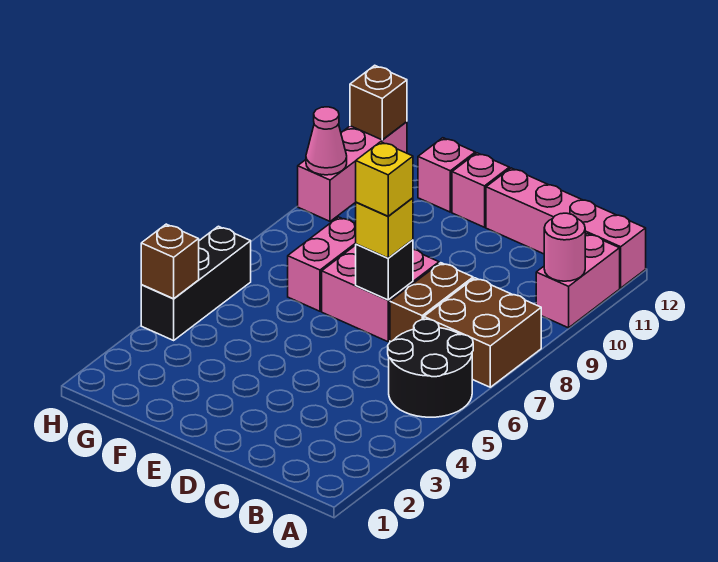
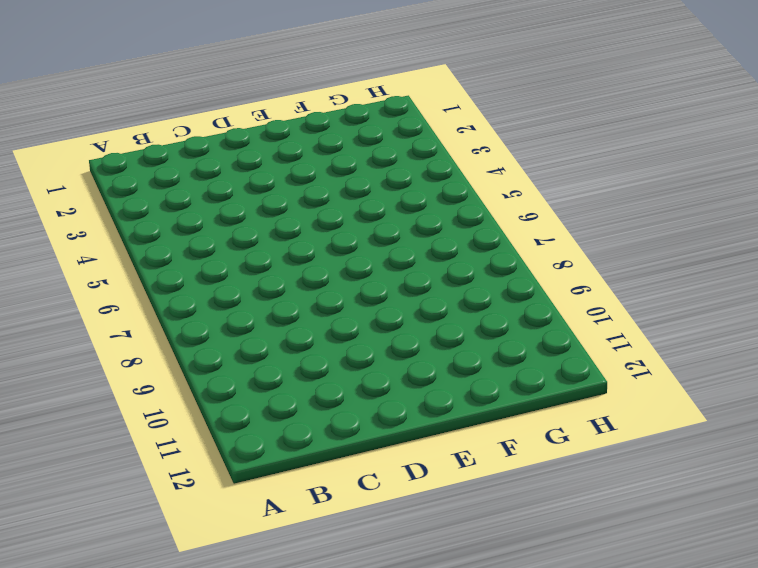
none -> black round brick A5:B6 level 1
none -> brown brick A7:B8 level 1
none -> pink brick A10:A11 level 1

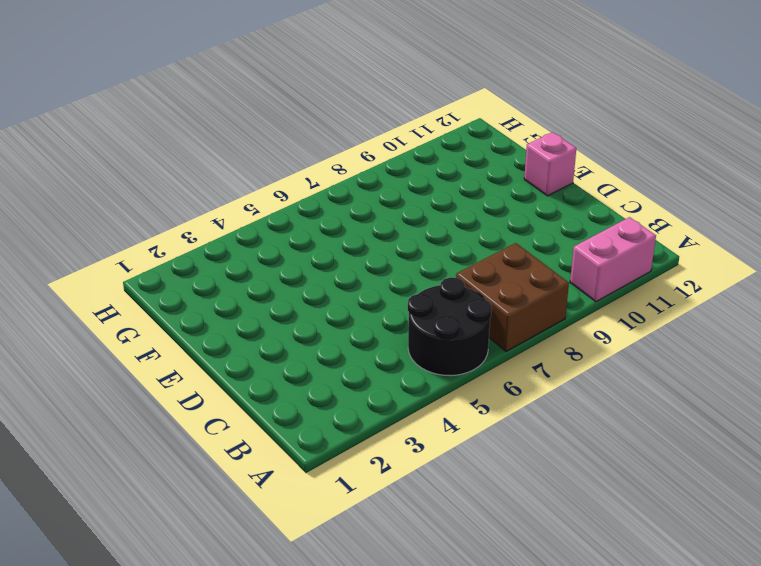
none -> pink brick A12:D12 level 1
none -> brown brick C7:C8 level 1
none -> pink brick D7:E8 level 1

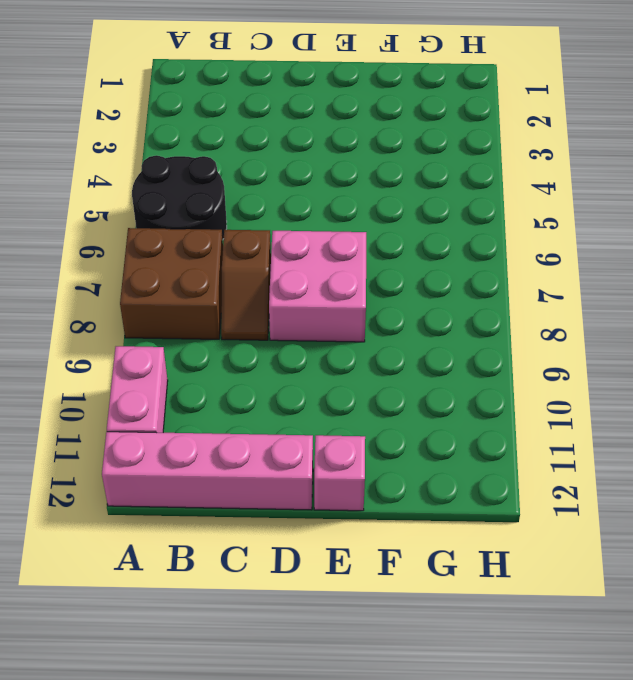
brown slope C7:C8 level 1 top 7 -> brown brick C7:C8 level 1
none -> pink brick F7:F8 level 1
none -> pink brick F12 level 1
none -> black brick H4:H6 level 1

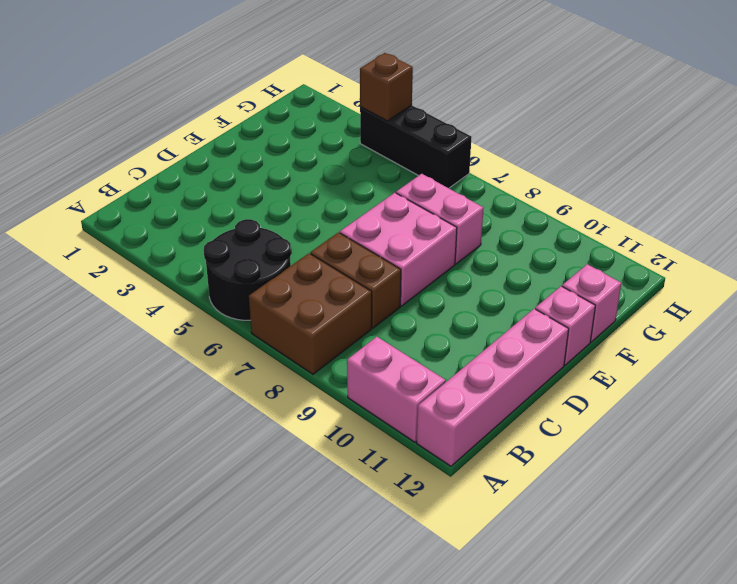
none -> pink brick H10:H12 level 1
none -> pink round brick A10 level 2
none -> black brick D7 level 2

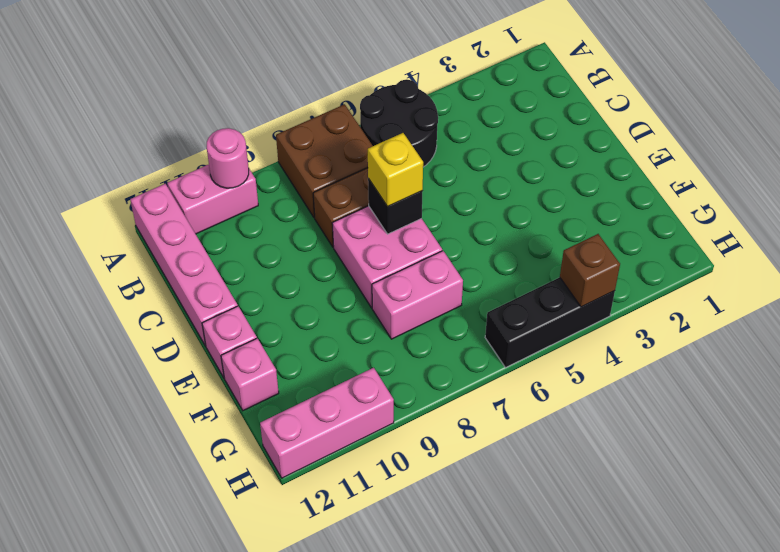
none -> pink cone H10 level 2
none -> brown brick H12 level 2
none -> yellow brick D7 level 4

